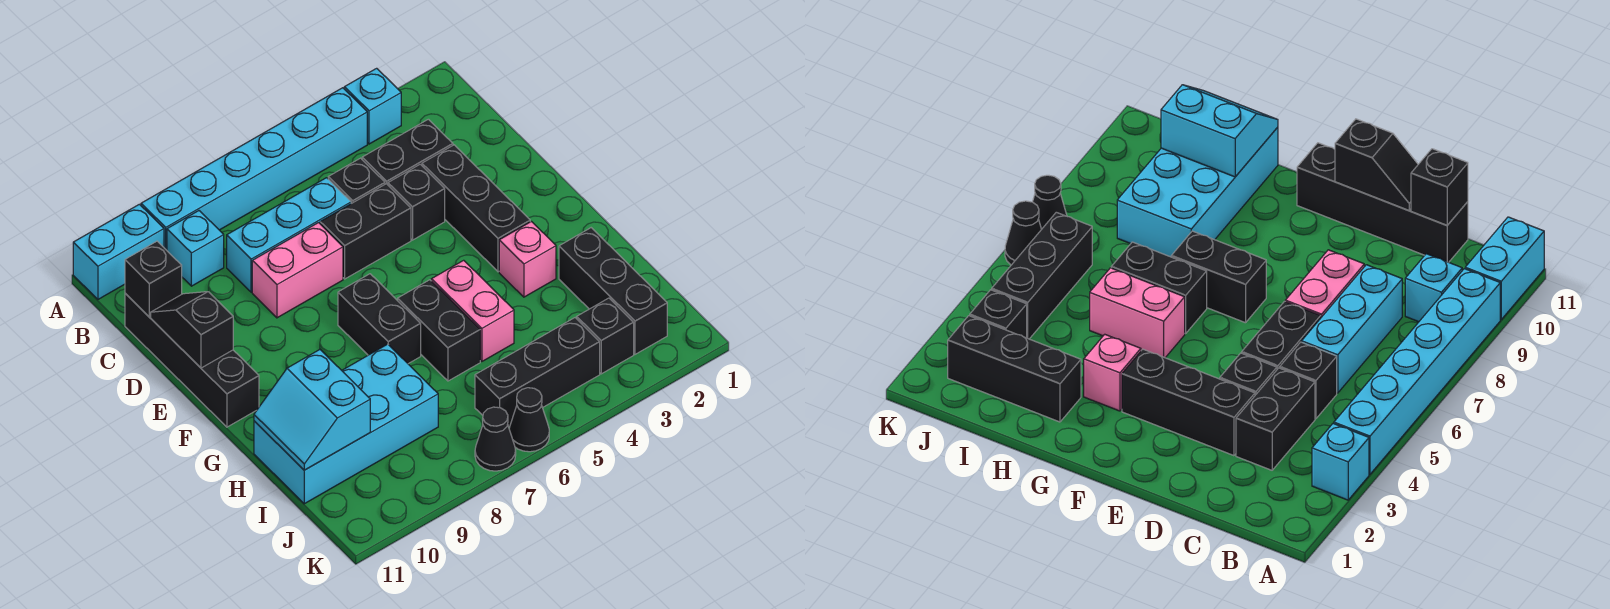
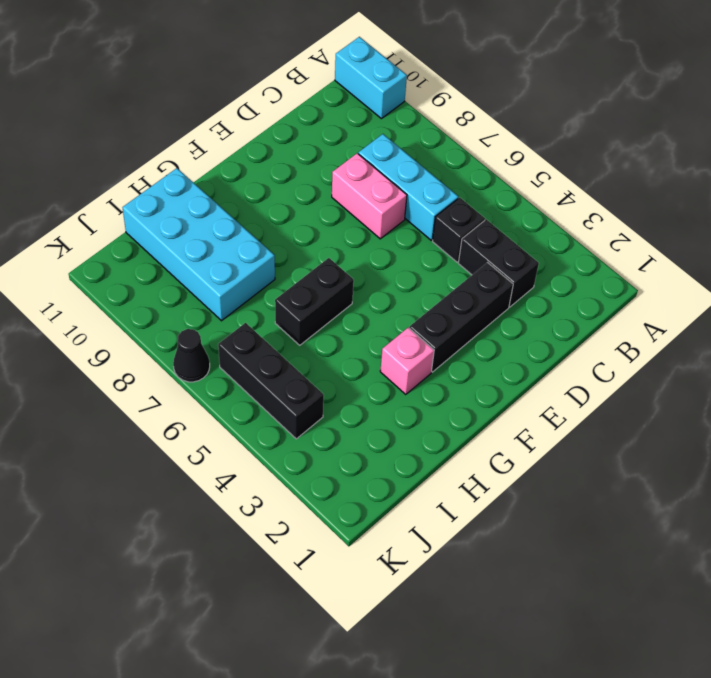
none -> cyan brick A3 level 1
none -> cyan brick A4:A9 level 1
none -> cyan brick B9 level 1

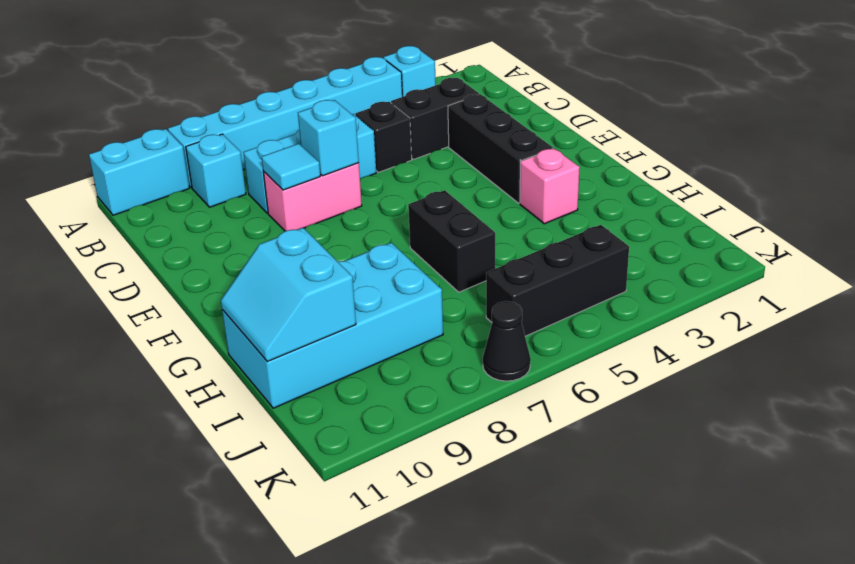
cyan brick D7 level 2 -> none
cyan tile D8 level 2 -> none
none -> black brick C11:F11 level 1
none -> black brick D4 level 1
none -> black brick D5:D6 level 1

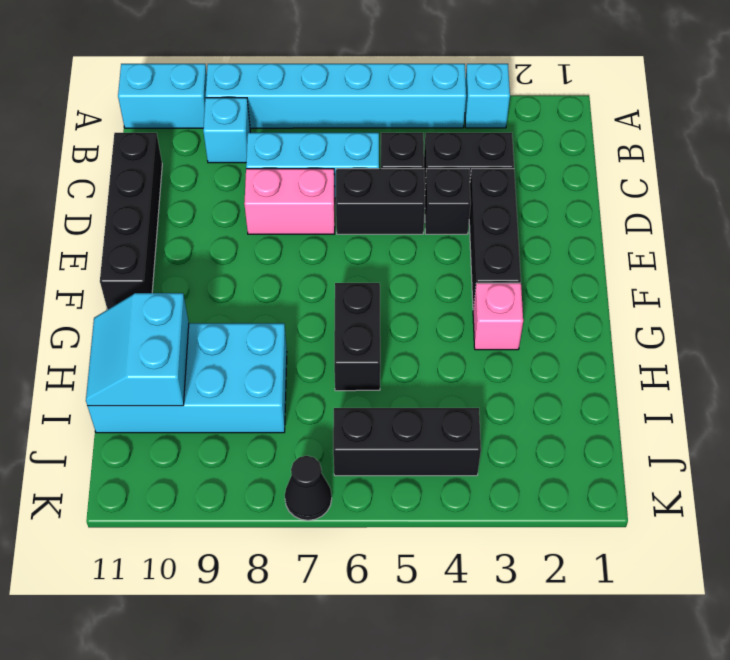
none -> black brick F7:G7 level 1
none -> pink brick G5:H5 level 1
none -> black brick H2:J2 level 1

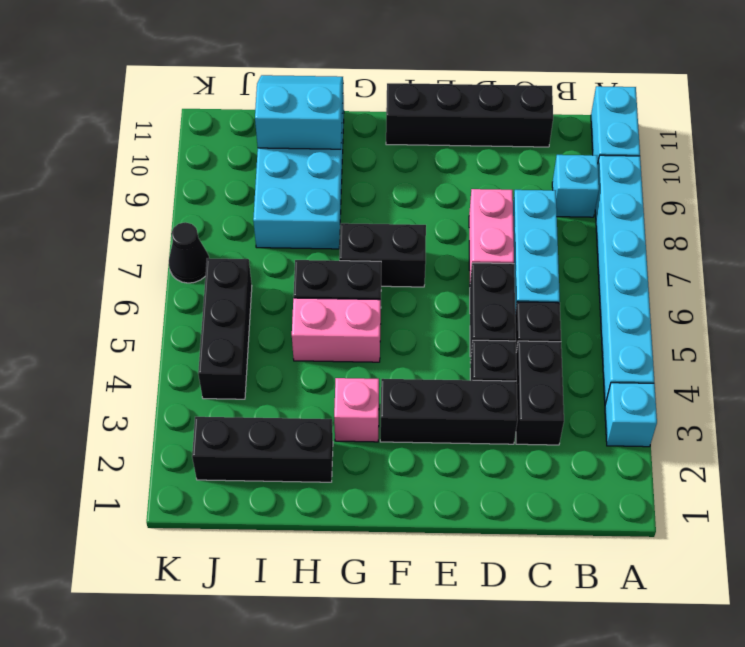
none -> black brick J3 level 1
none -> black cone K6 level 1
none -> black brick C11 level 2

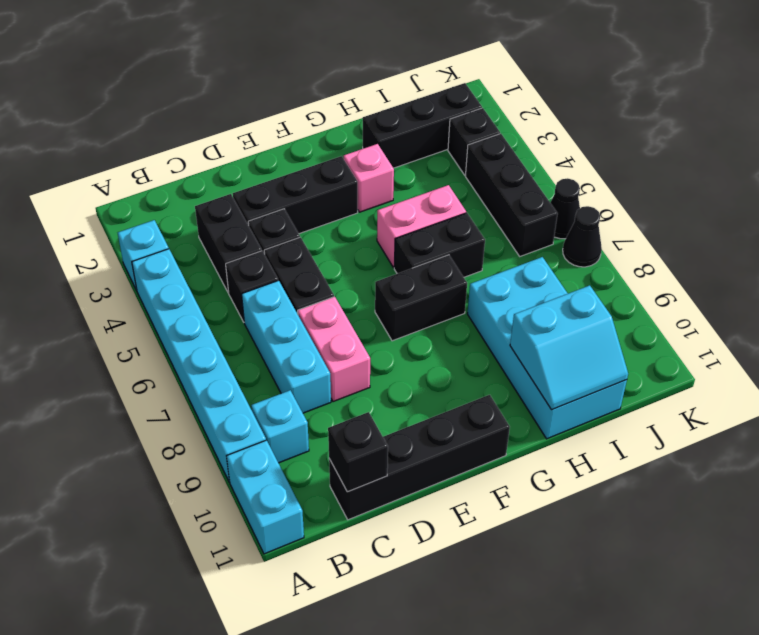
none -> black slope D11:E11 level 2 top E

